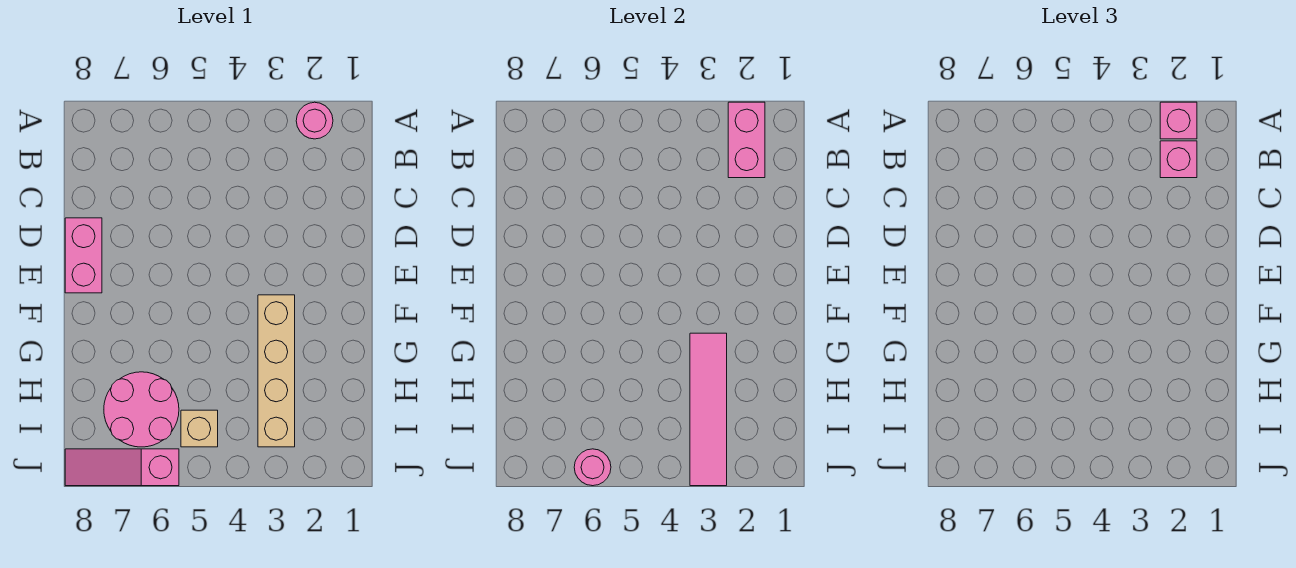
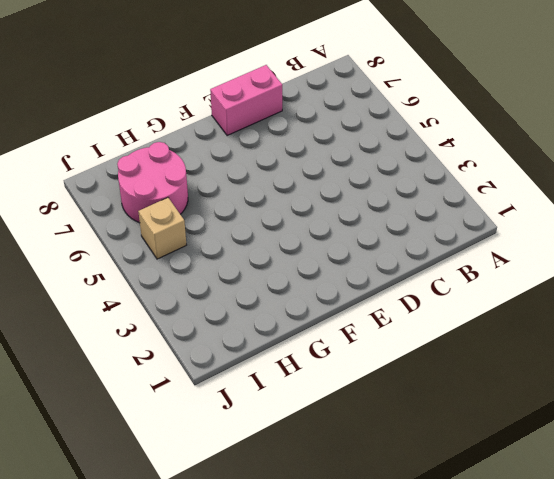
none -> pink round brick A2 level 1
none -> tan brick F3:I3 level 1

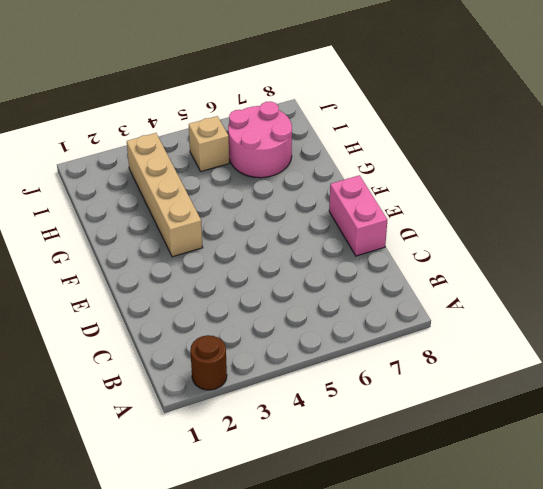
brown round brick A2 level 1 -> pink round brick A2 level 1
none -> pink slope J6:J8 level 1 top 6
none -> pink brick A2:B2 level 2

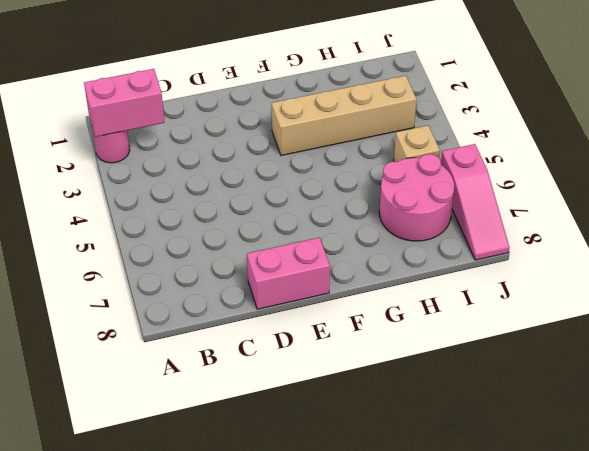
none -> pink tile G3:J3 level 2
none -> pink round brick J6 level 2

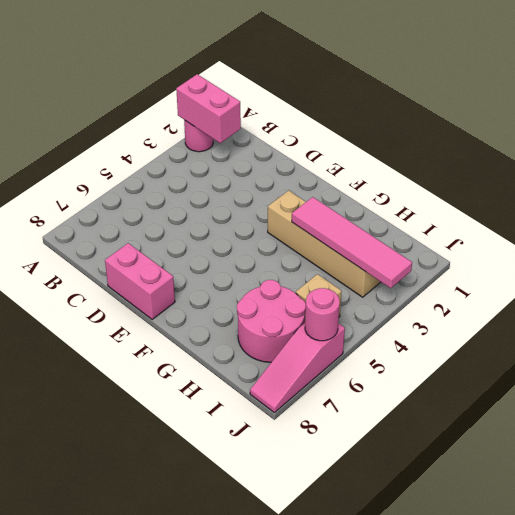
none -> pink brick A2 level 3
none -> pink brick B2 level 3

